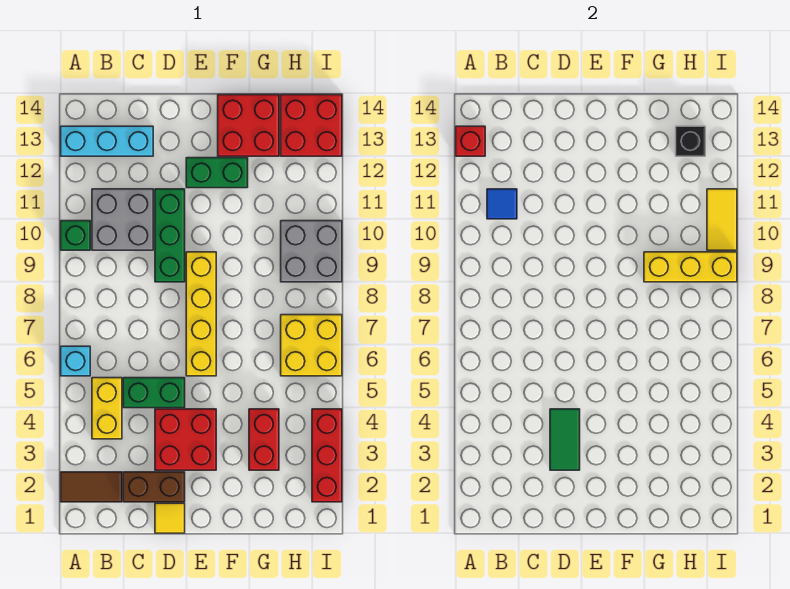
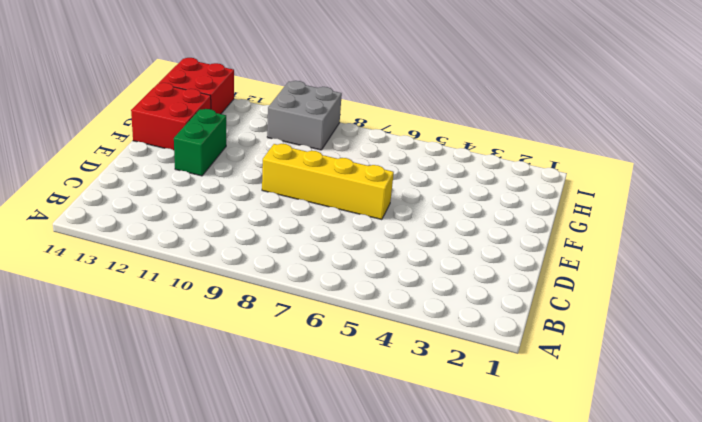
none -> brown tile A2:B2 level 1
none -> cyan brick A6 level 1
none -> green brick A10 level 1

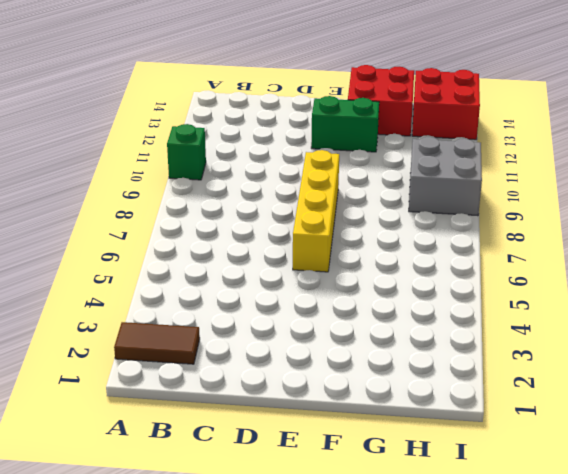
none -> cyan brick A6 level 1
none -> cyan brick A13:C13 level 1
none -> yellow brick B4:B5 level 1

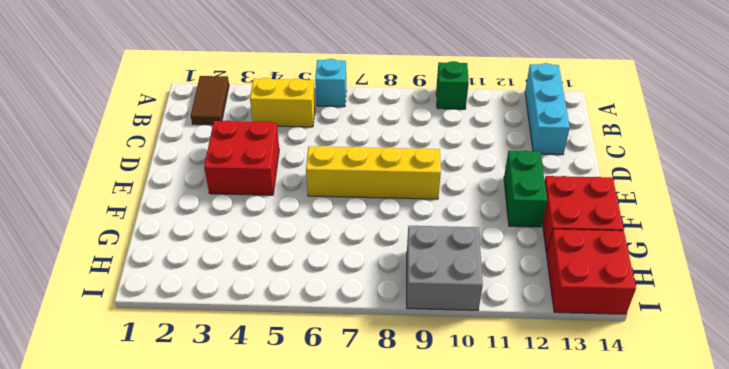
none -> grey brick B10:C11 level 1
none -> brown brick C2:D2 level 1
none -> green brick C5:D5 level 1

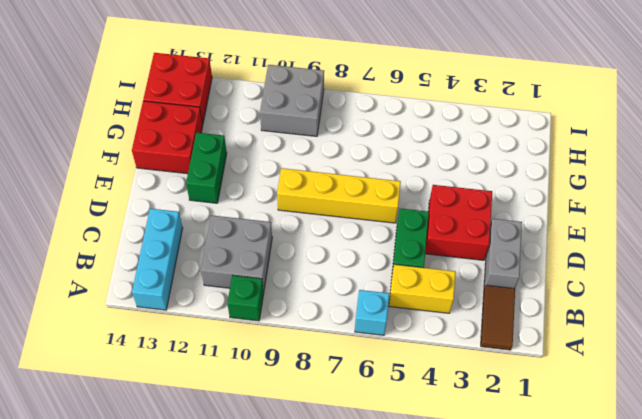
grey brick C2:D2 level 1 -> brown brick C2:D2 level 1
none -> yellow tile D1 level 1
none -> green brick D9:D11 level 1
none -> red brick G3:G4 level 1

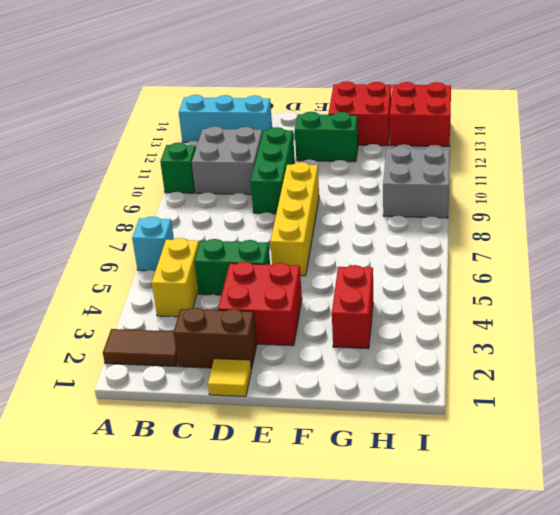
none -> yellow brick H6:I7 level 1
none -> red brick I2:I4 level 1
none -> red brick A13 level 2

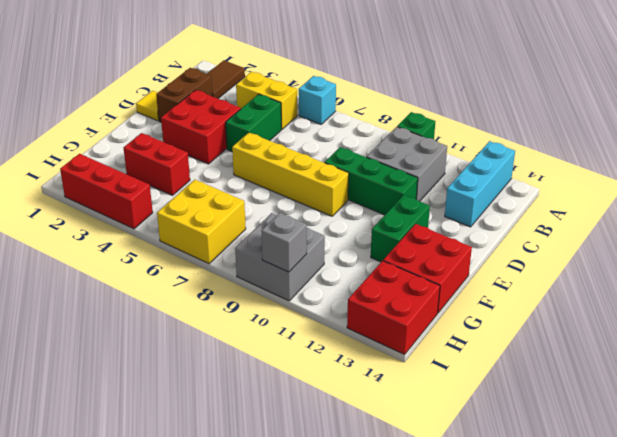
grey brick I10 level 2 -> yellow tile I10:I11 level 2
none -> red brick A13 level 2
none -> blue tile B11 level 2
none -> green tile D3:D4 level 2

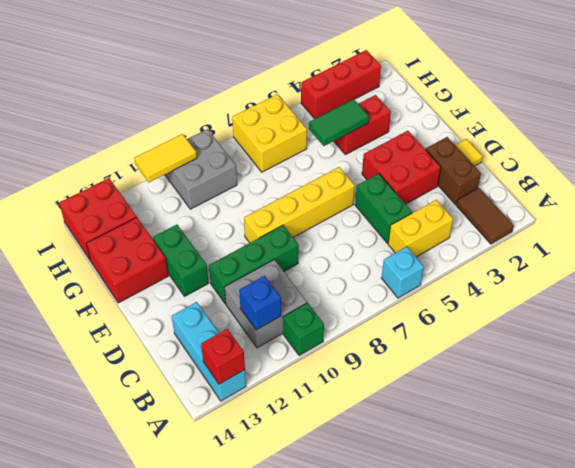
blue brick B11 level 2 -> blue tile B11 level 2
green tile G4:G5 level 2 -> green tile D3:D4 level 2
none -> yellow brick G9:I9 level 2
none -> black brick H13 level 2

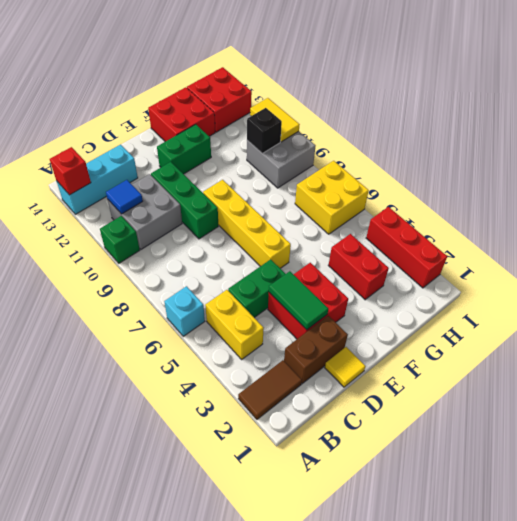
black brick H10 level 2 -> black brick H13 level 2
none -> yellow brick G9:I9 level 2

